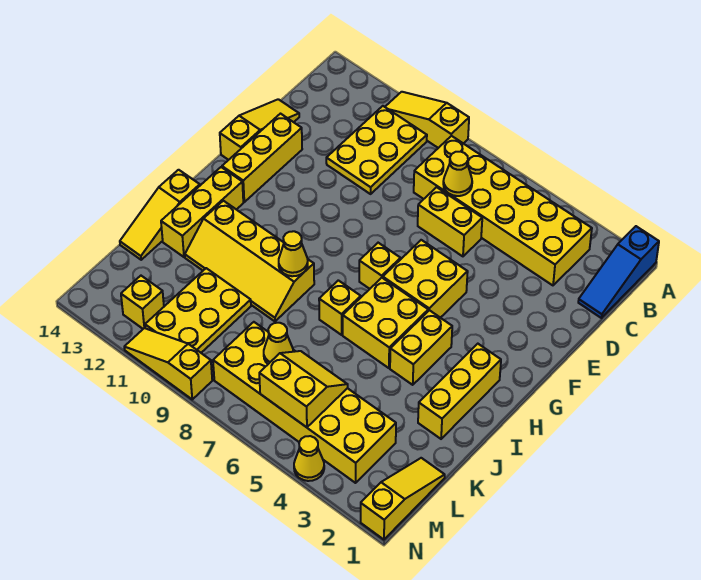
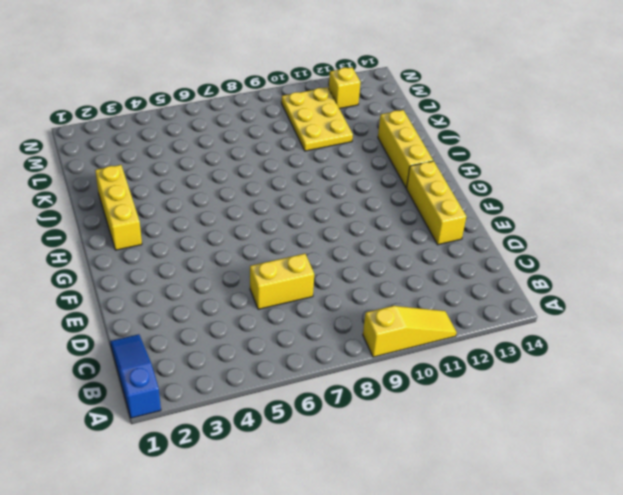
none -> yellow brick B3:C8 level 1
none -> yellow plate B10:D11 level 1
none -> yellow slope D14:F14 level 1 top F

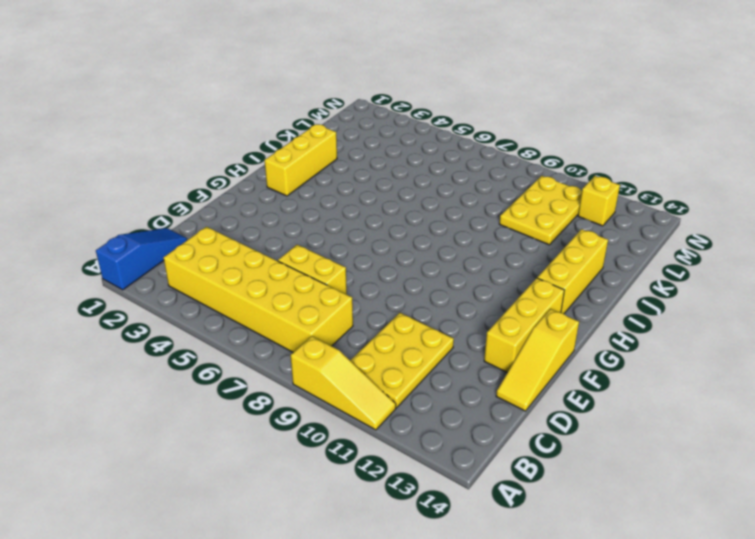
none -> yellow brick F5:G6 level 1
none -> yellow brick G7 level 1
none -> yellow brick H4:I4 level 1

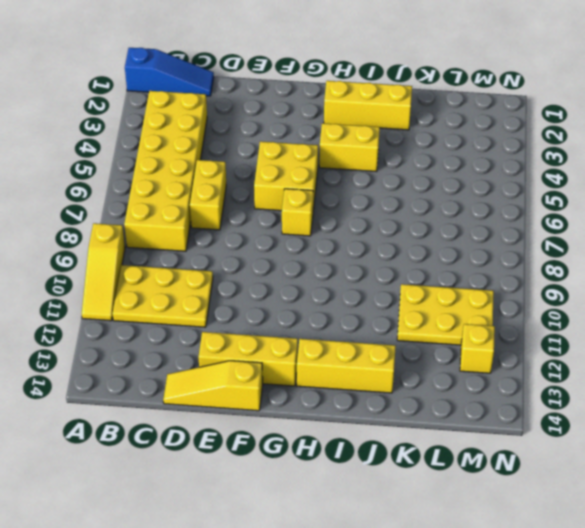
none -> yellow brick H5:I6 level 1
none -> yellow brick I7 level 1
none -> yellow slope I9:J12 level 1 top I

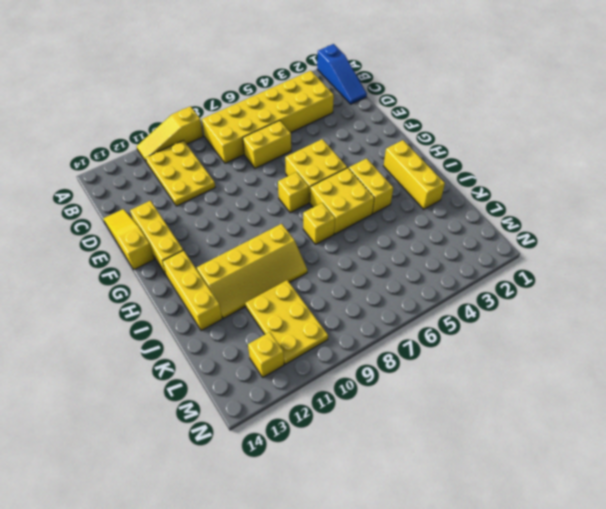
none -> yellow slope I14:K14 level 1 top I
none -> yellow slope L1:N1 level 1 top N
none -> yellow brick L3:M8 level 1

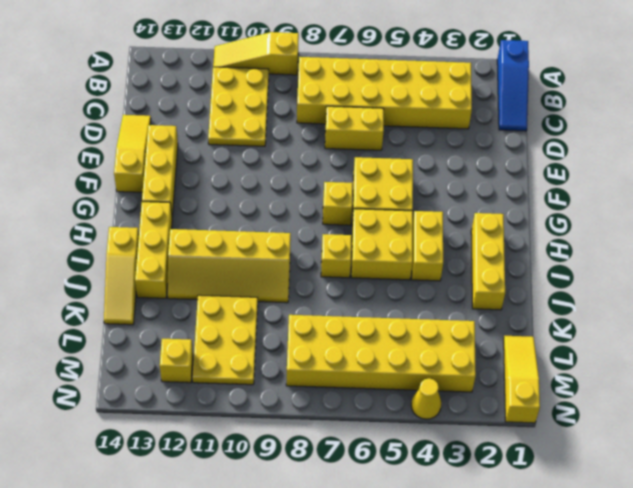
none -> yellow slope N9:N11 level 1 top 9
none -> yellow cone C7 level 2
none -> yellow cone I9 level 2

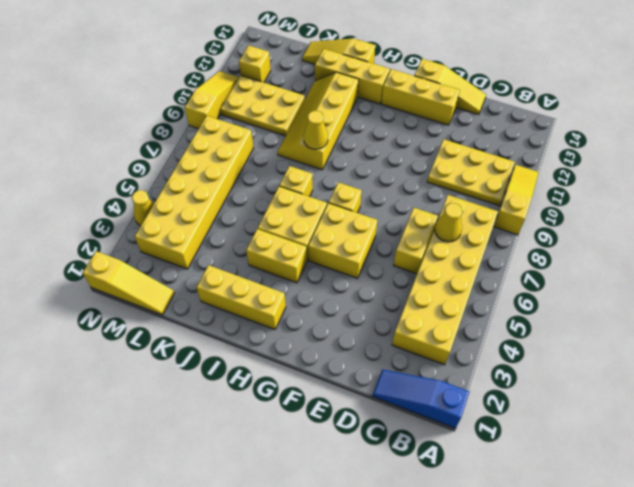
none -> yellow slope L5:M6 level 2 top M
none -> yellow cone L7 level 2

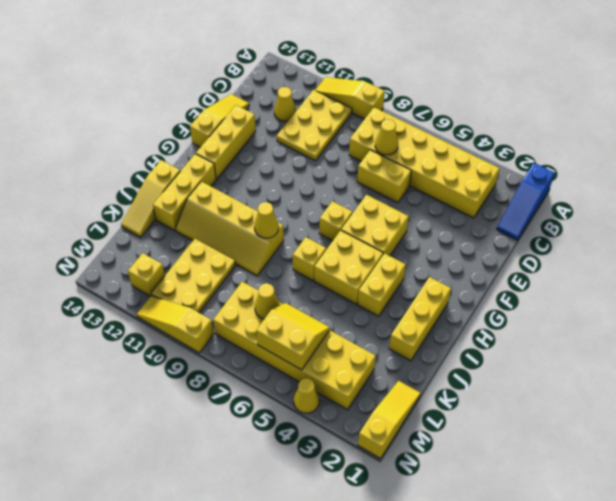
yellow cone C12 level 1 -> none

